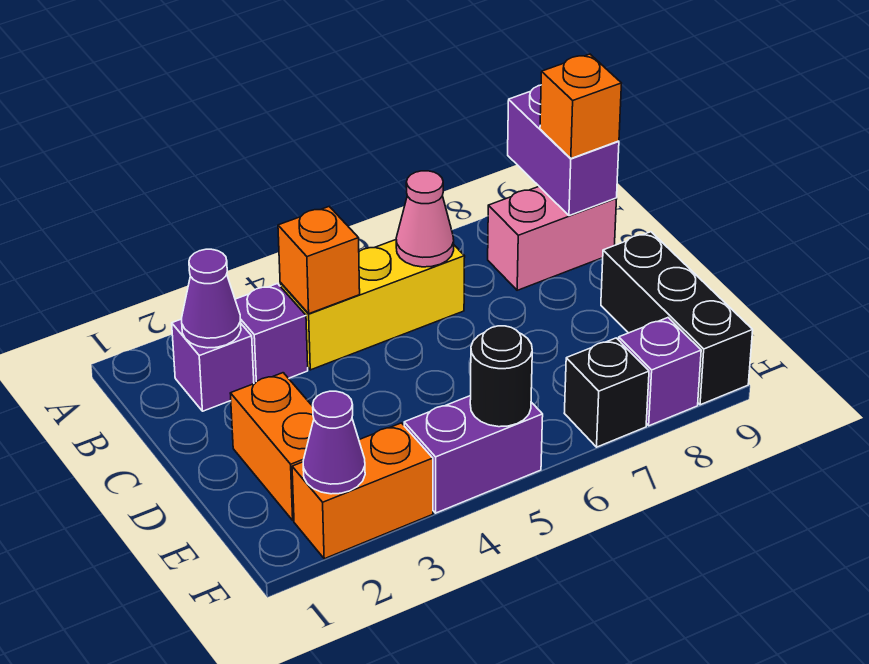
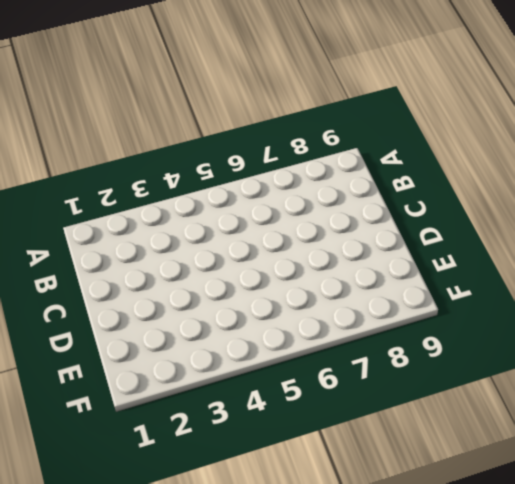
none -> purple brick B2 level 1
none -> purple brick B3 level 1
none -> yellow brick B4:B6 level 1

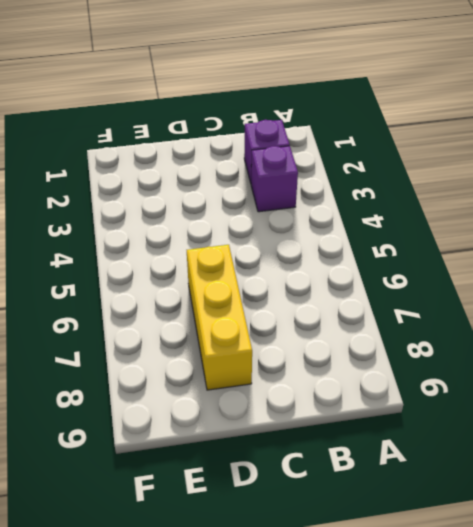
yellow brick D6:D8 level 1 -> yellow brick B4:B6 level 1
none -> pink brick B8:B9 level 1
none -> orange brick D2:E2 level 1
none -> black brick D9:F9 level 1

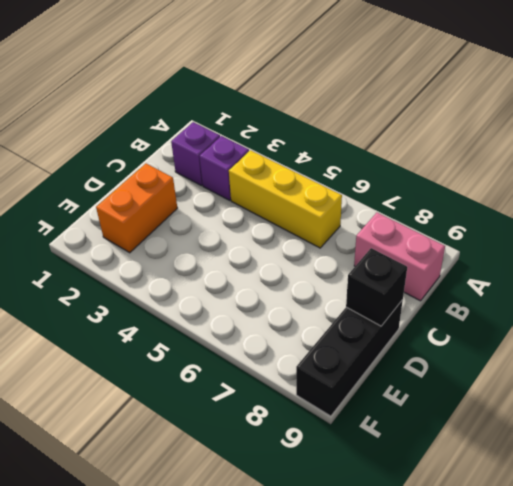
black brick D9 level 2 -> black brick F7 level 1
none -> orange brick F2:F3 level 1
none -> purple brick F4:F5 level 1
none -> purple brick F8 level 1

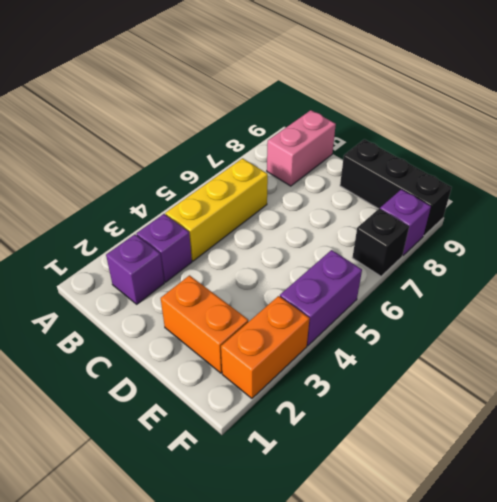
none -> purple brick A9:B9 level 2
none -> purple cone B2 level 2
none -> orange brick B4 level 2

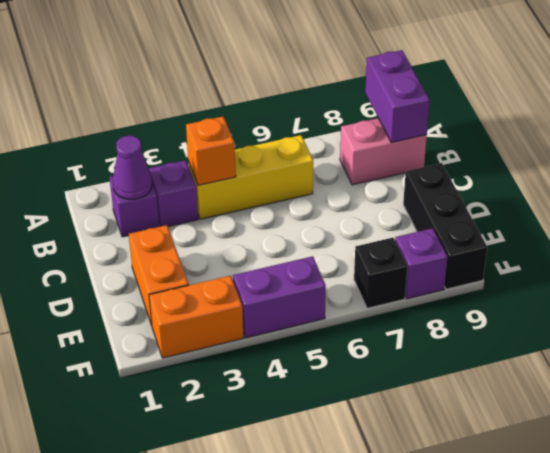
none -> pink cone B6 level 2
none -> purple cone F2 level 2
none -> black round brick F5 level 2

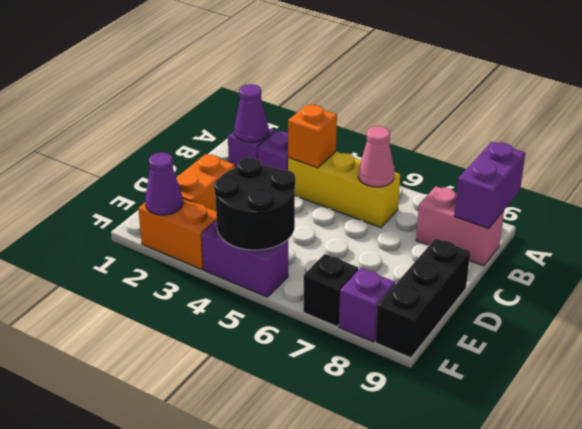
black round brick E4:F5 level 2 -> black round brick F5 level 2
none -> orange brick B9 level 3

